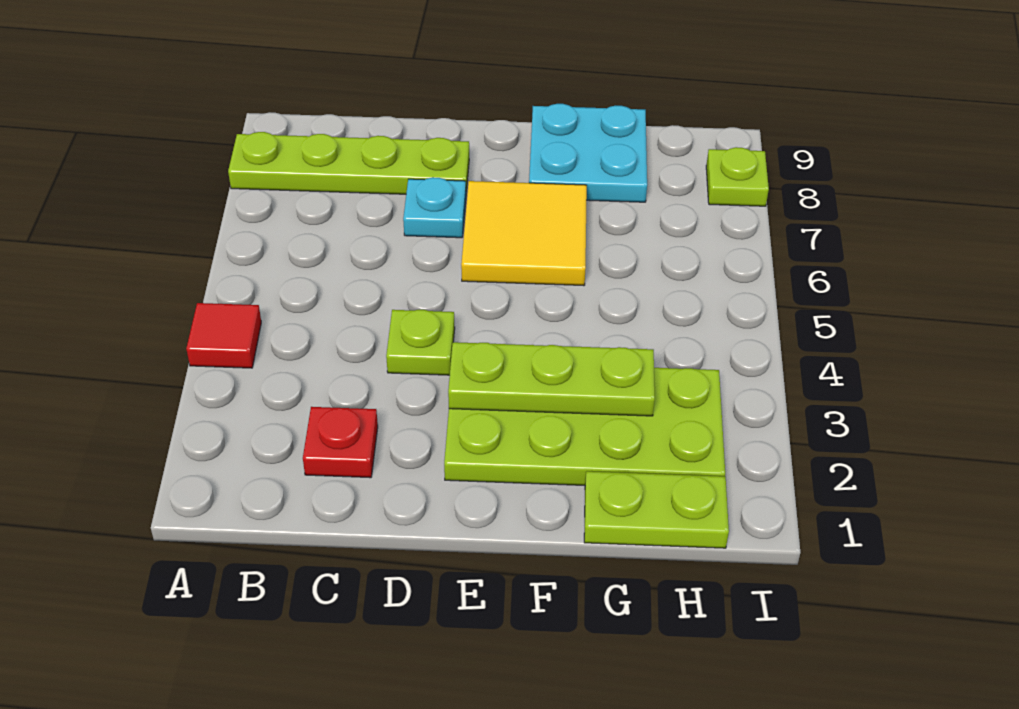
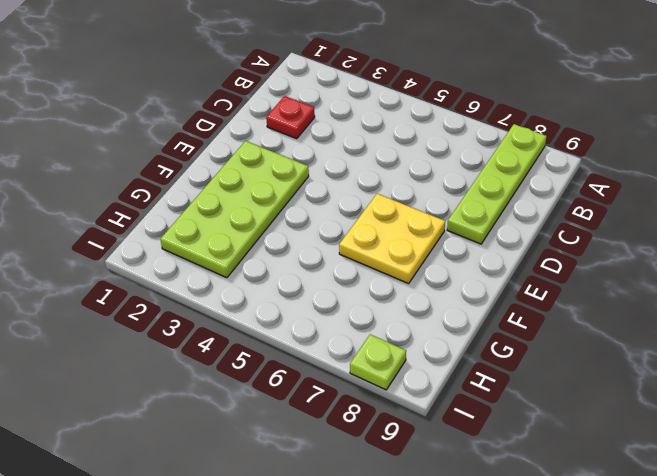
yellow plate E6:F7 level 1 -> yellow tile E6:F7 level 1
none -> red tile A4 level 1
none -> lime plate D4 level 1

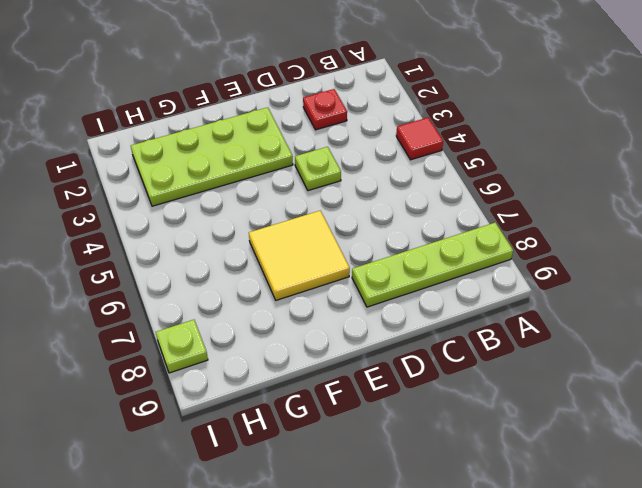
none -> cyan plate D7 level 1
none -> cyan plate F8:G9 level 1

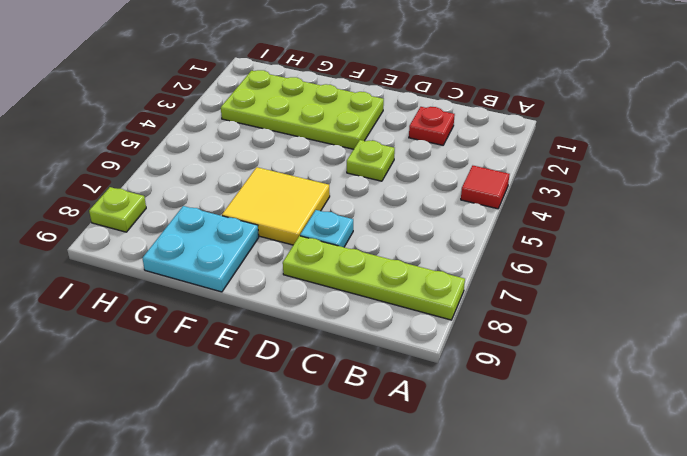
none -> lime plate G1:H1 level 1
none -> lime plate E3:G3 level 2

